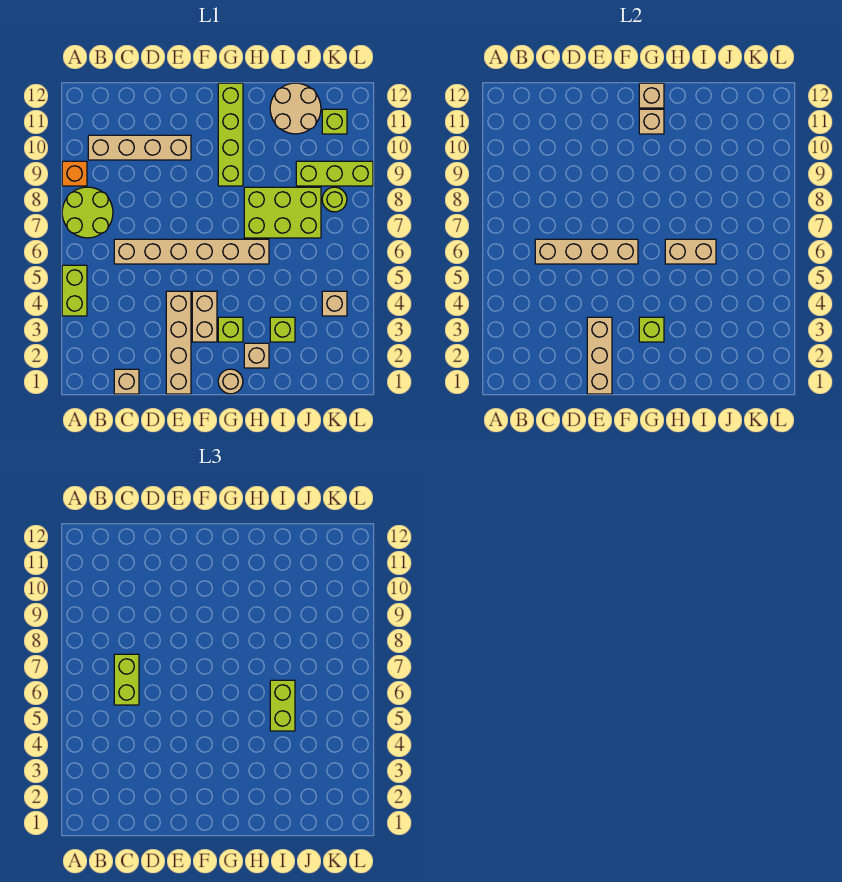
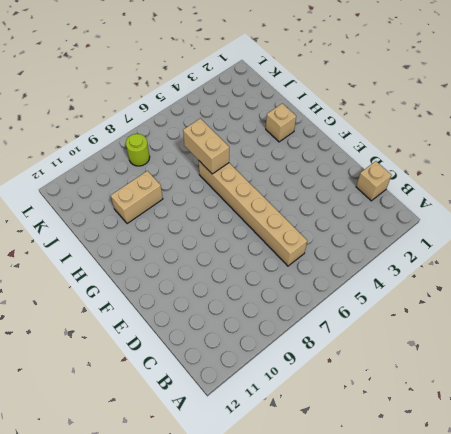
tan brick I9:I10 level 1 -> tan brick F3:F4 level 1
none -> lime brick A4:A5 level 1
none -> lime round brick A7:B8 level 1
none -> orange brick A9 level 1

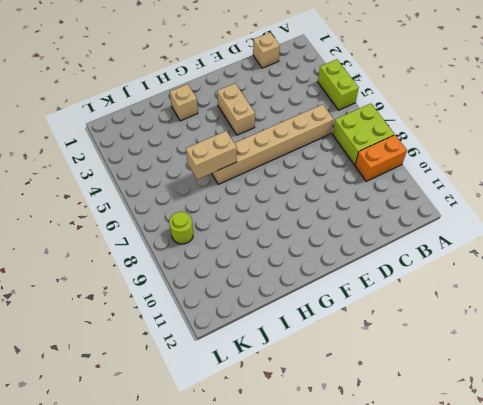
lime brick A7:B8 level 1 -> lime round brick A7:B8 level 1
orange brick A9:B9 level 1 -> orange brick A9 level 1
none -> tan brick B10:E10 level 1
none -> tan brick E1:E4 level 1
none -> tan round brick G1 level 1

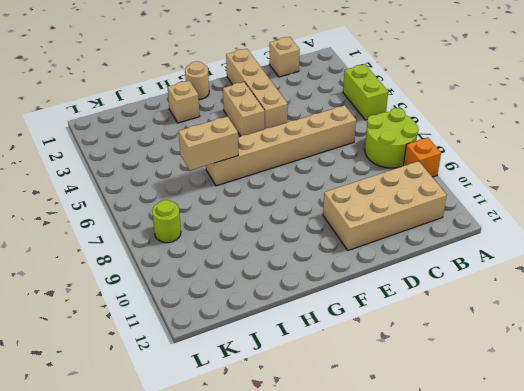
tan brick B10:E11 level 1 -> tan brick B10:E10 level 1
none -> lime brick G3 level 1
none -> lime brick G9:G12 level 1
none -> lime brick H7:J8 level 1

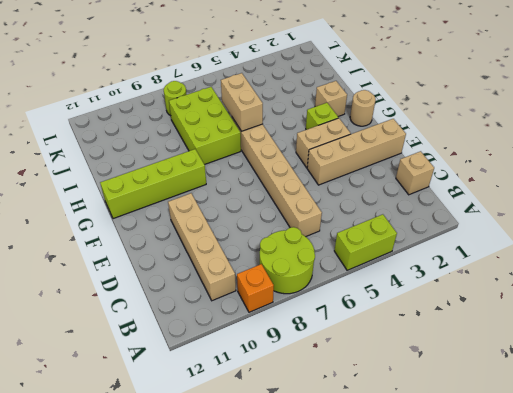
none -> lime brick I3 level 1
none -> tan round brick I11:J12 level 1
none -> lime brick J9:L9 level 1

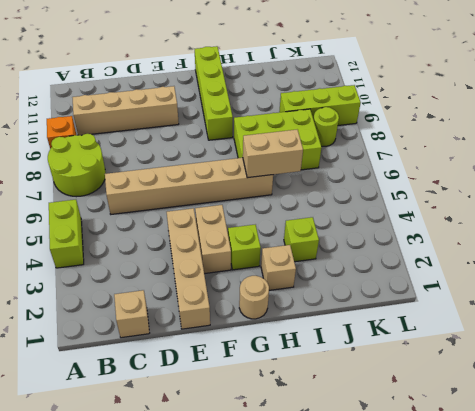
none -> tan round brick I11:J12 level 1
none -> tan brick K4 level 1
none -> lime brick K11 level 1

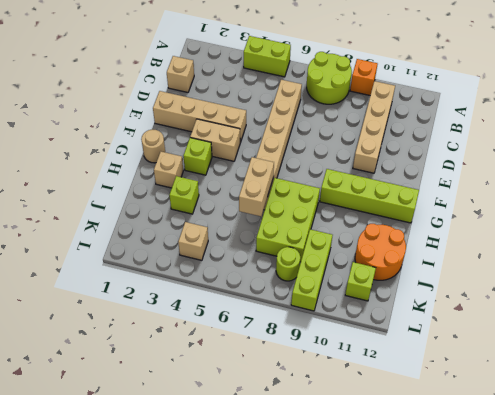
orange round brick I11:J12 level 1 -> tan round brick I11:J12 level 1
none -> tan brick C6:F6 level 2
none -> tan brick E1:E3 level 2
none -> lime brick G3 level 2

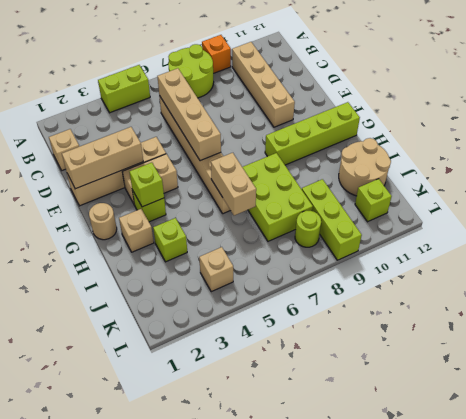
none -> tan brick G11 level 2
none -> tan brick G12 level 2
none -> lime brick C6:C7 level 3

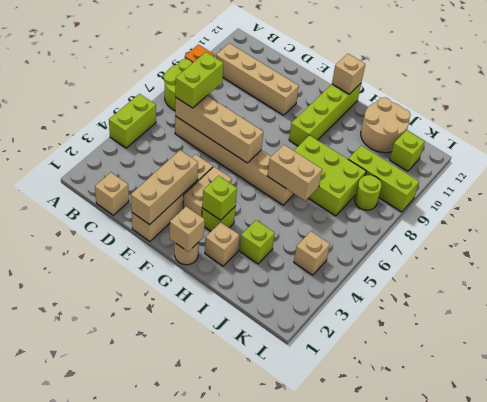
tan brick G1 level 2 -> tan brick G11 level 2
none -> lime brick I5:I6 level 3

